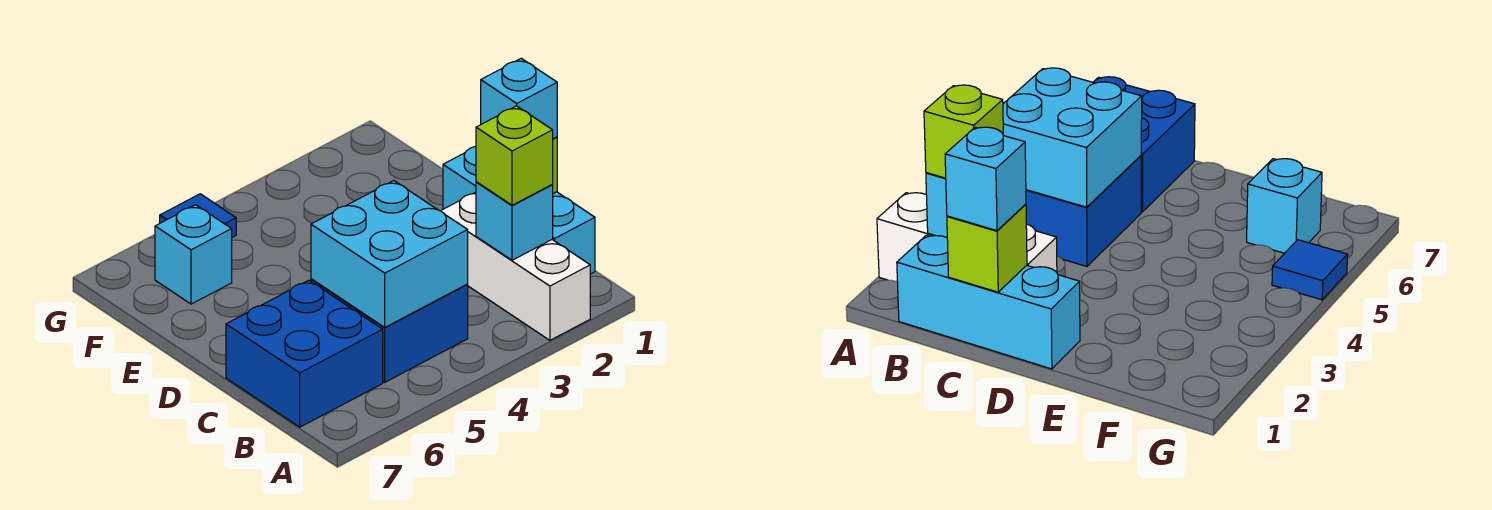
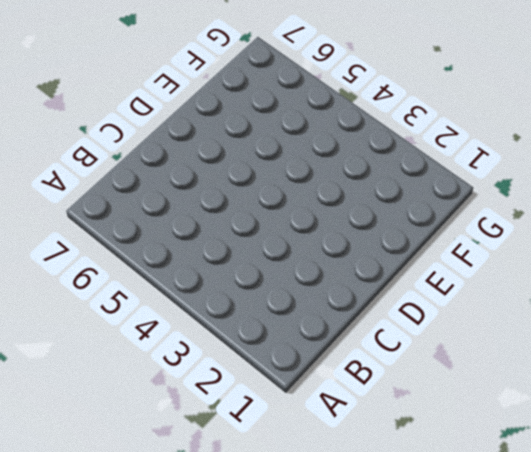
none -> white brick A2:C2 level 1
none -> cyan brick B1:D1 level 1

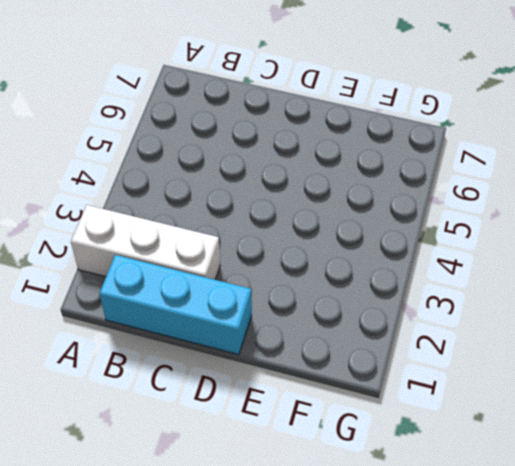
none -> blue brick B4:C5 level 1
none -> blue brick B6:C7 level 1

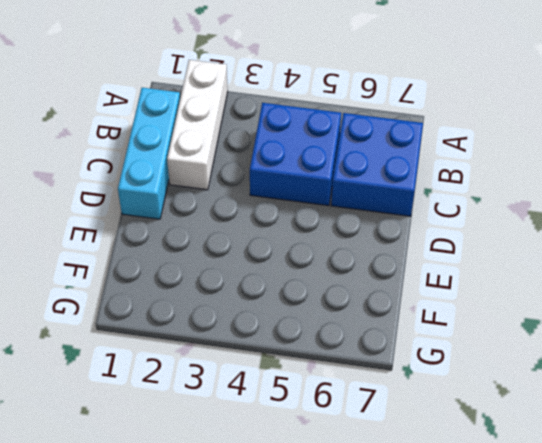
none -> cyan brick F6 level 1
none -> blue tile G5 level 1

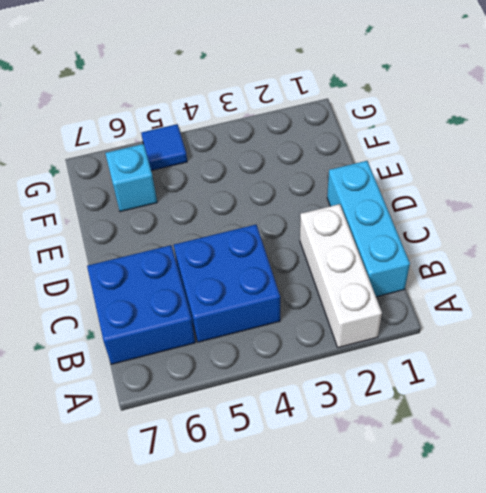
none -> cyan brick B2 level 2
none -> cyan brick B4:C5 level 2

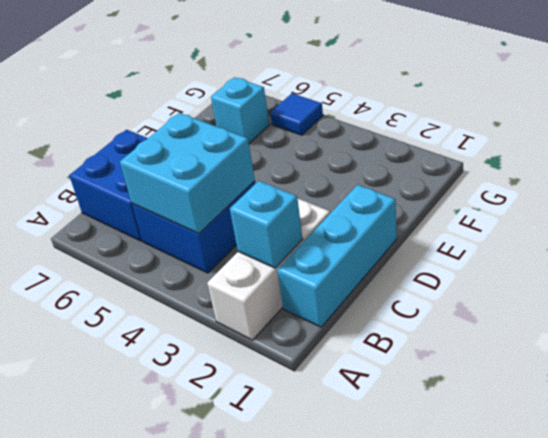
none -> lime brick C1 level 2
none -> lime brick B2 level 3

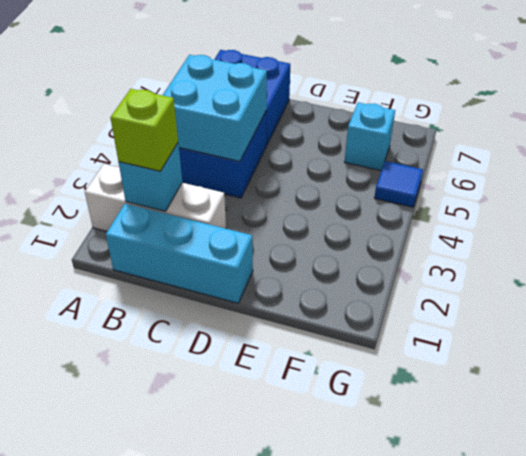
none -> lime brick C1 level 2
none -> cyan brick C1 level 3

